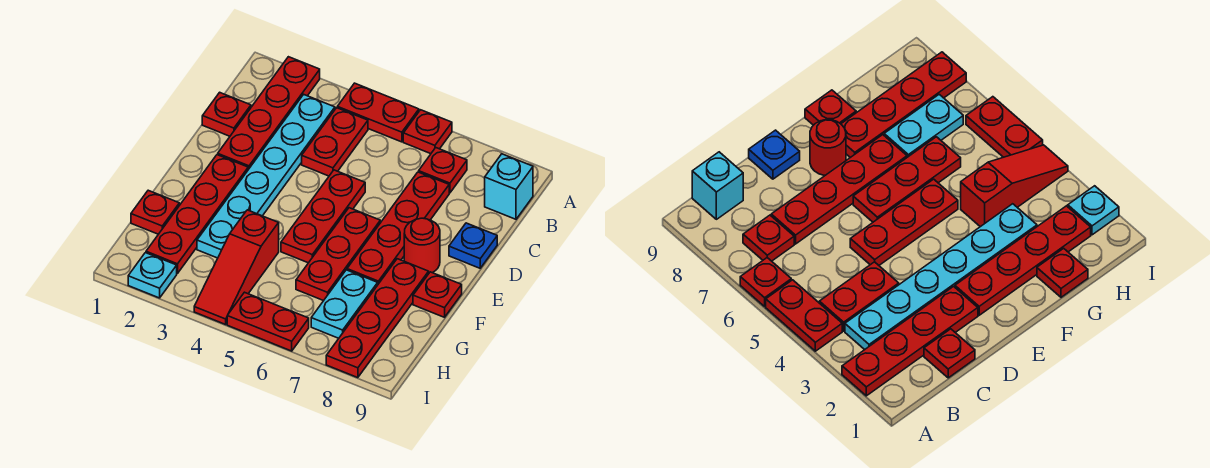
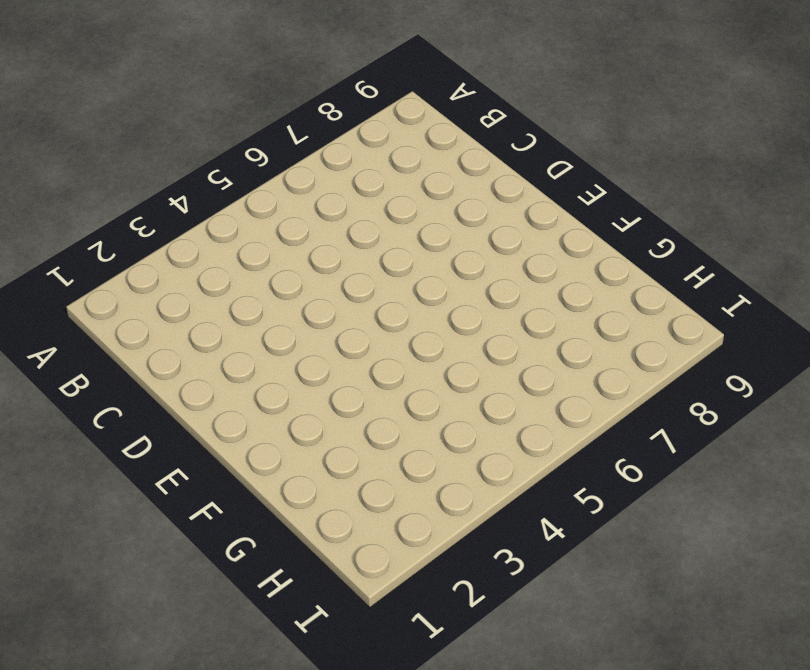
none -> red plate A2:D2 level 1
none -> red plate A4:A5 level 1
none -> red plate A6 level 1

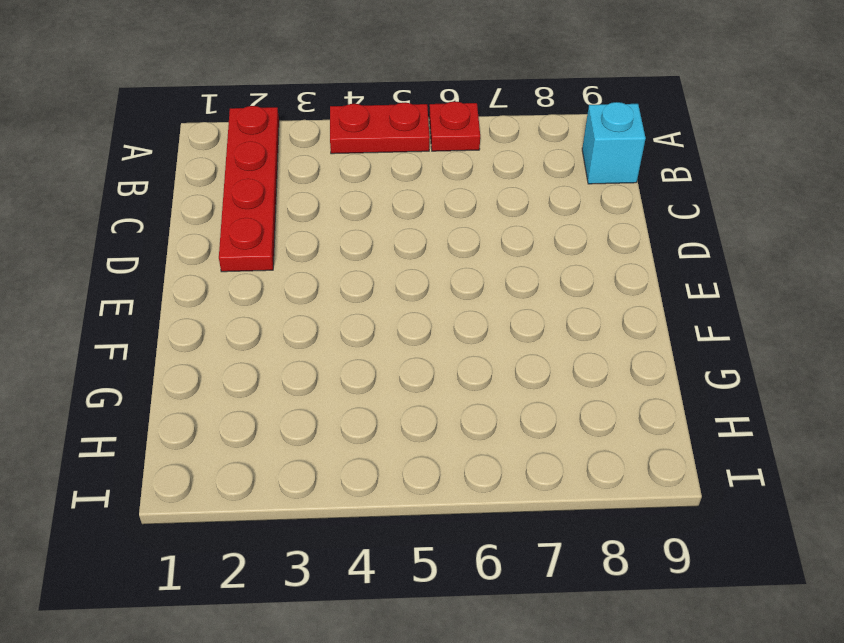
none -> cyan plate B3:G3 level 1
none -> red plate B4:C4 level 1
none -> red plate B7 level 1

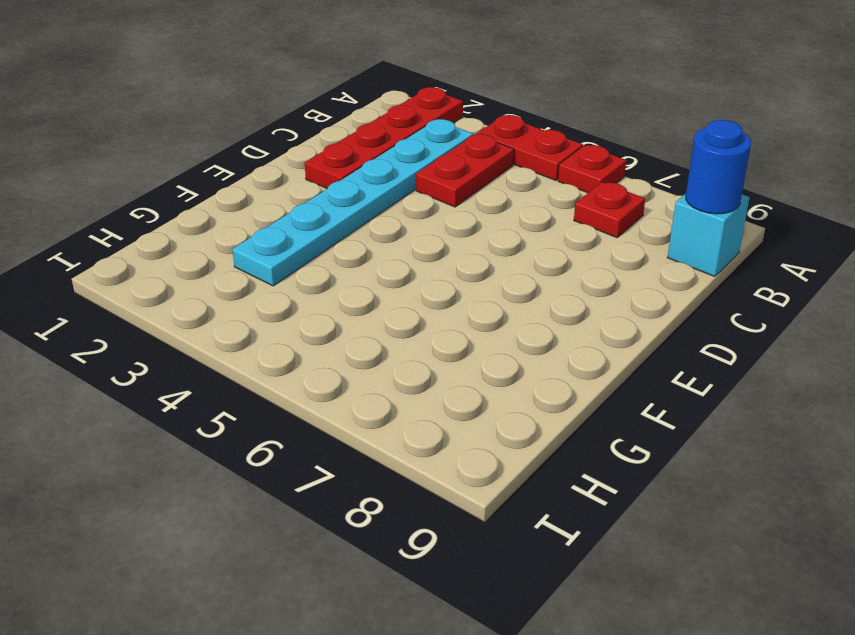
blue round brick B9 level 2 -> none
none -> red plate C1 level 1
none -> red plate C7:F7 level 1
none -> red plate D5:F5 level 1

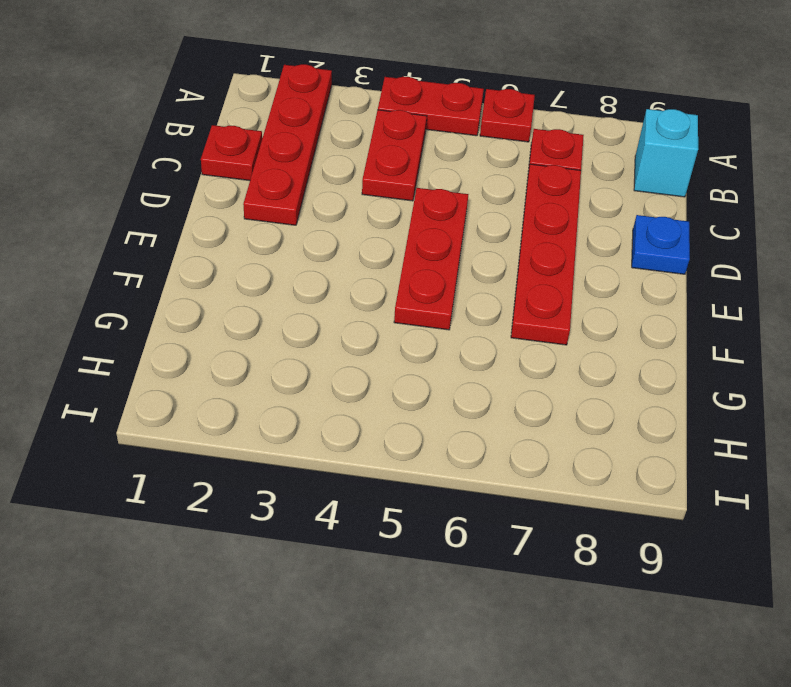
none -> cyan plate B3:G3 level 1
none -> red plate E2:H2 level 1
none -> red plate E6:G6 level 1

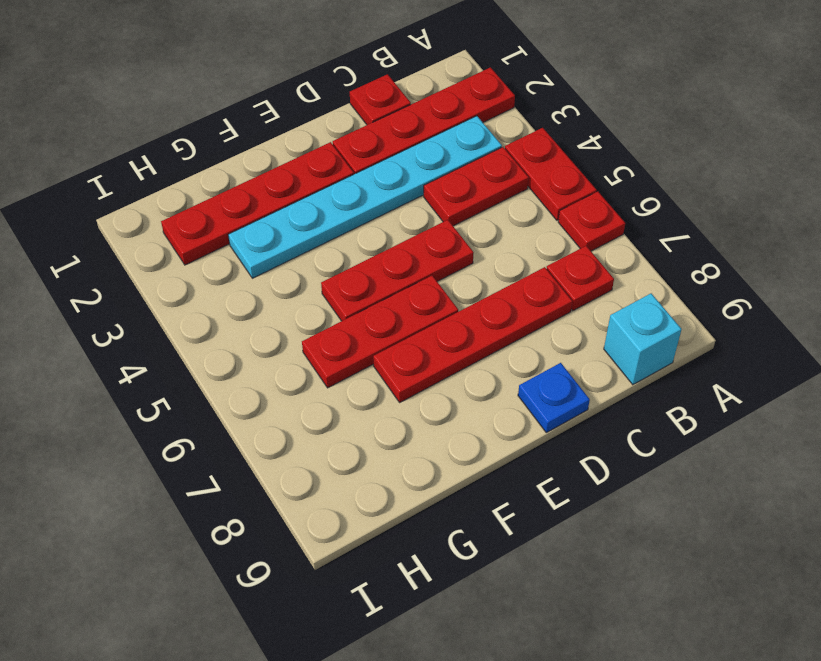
none -> red round brick E8 level 1
none -> red plate F8:I8 level 1
none -> red plate F9 level 1

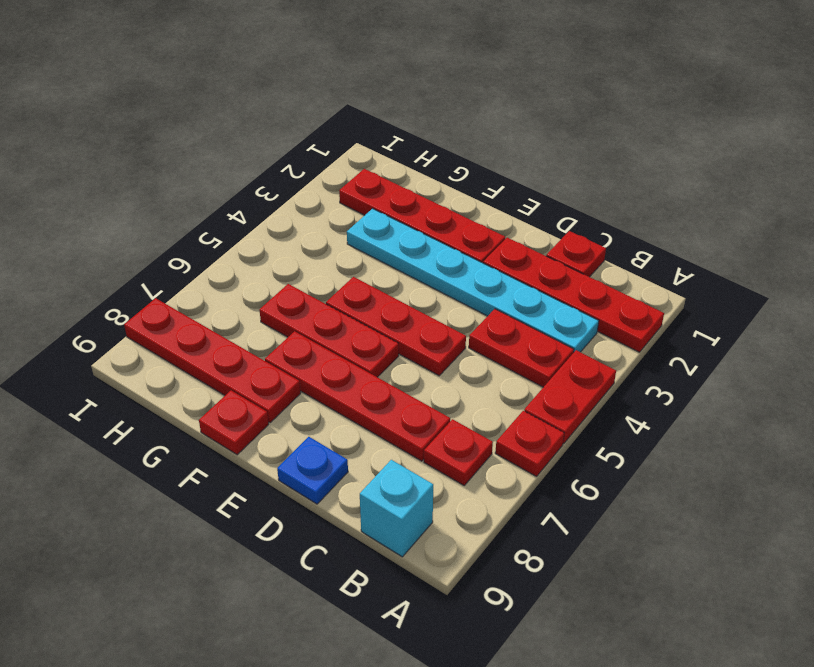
none -> red round brick E8 level 1
none -> red plate G1 level 1
none -> red slope G4:I4 level 1 top G

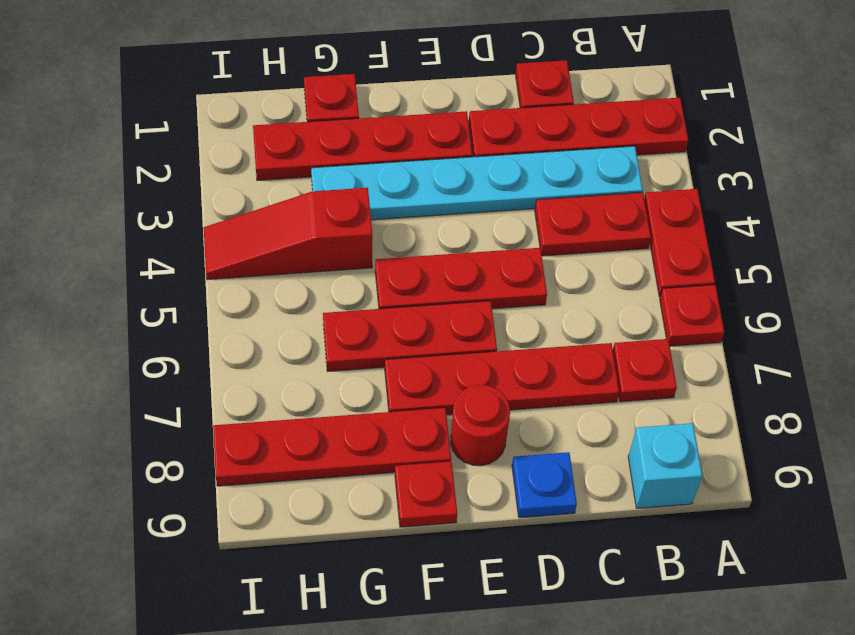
none -> cyan plate G7:H7 level 1
none -> cyan plate I2 level 1
none -> red plate I5:I6 level 1

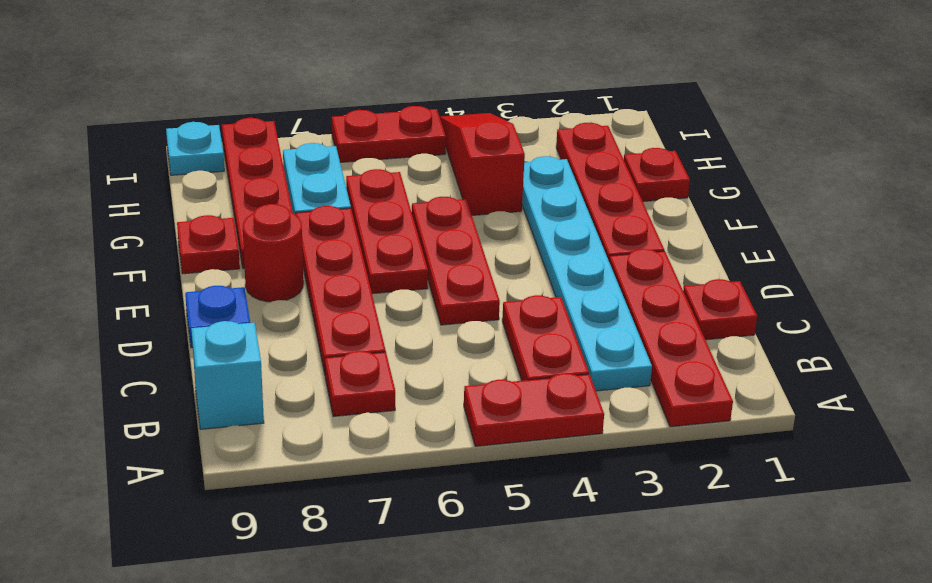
cyan plate I9 level 1 -> cyan plate I2 level 1
none -> red plate A6 level 1

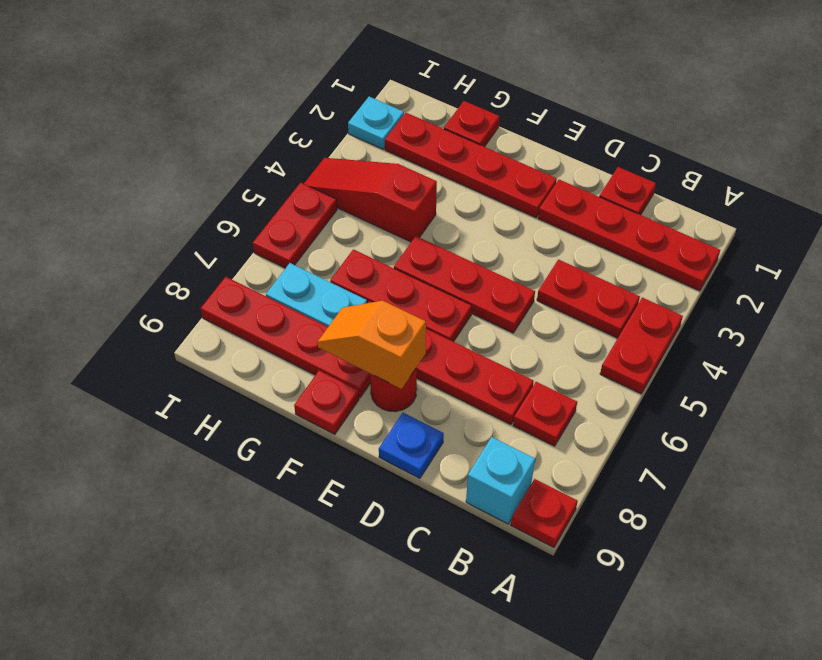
red plate A9 level 1 -> red plate A6 level 1
orange slope E8:F8 level 2 top E -> none
none -> cyan plate B3:G3 level 1

